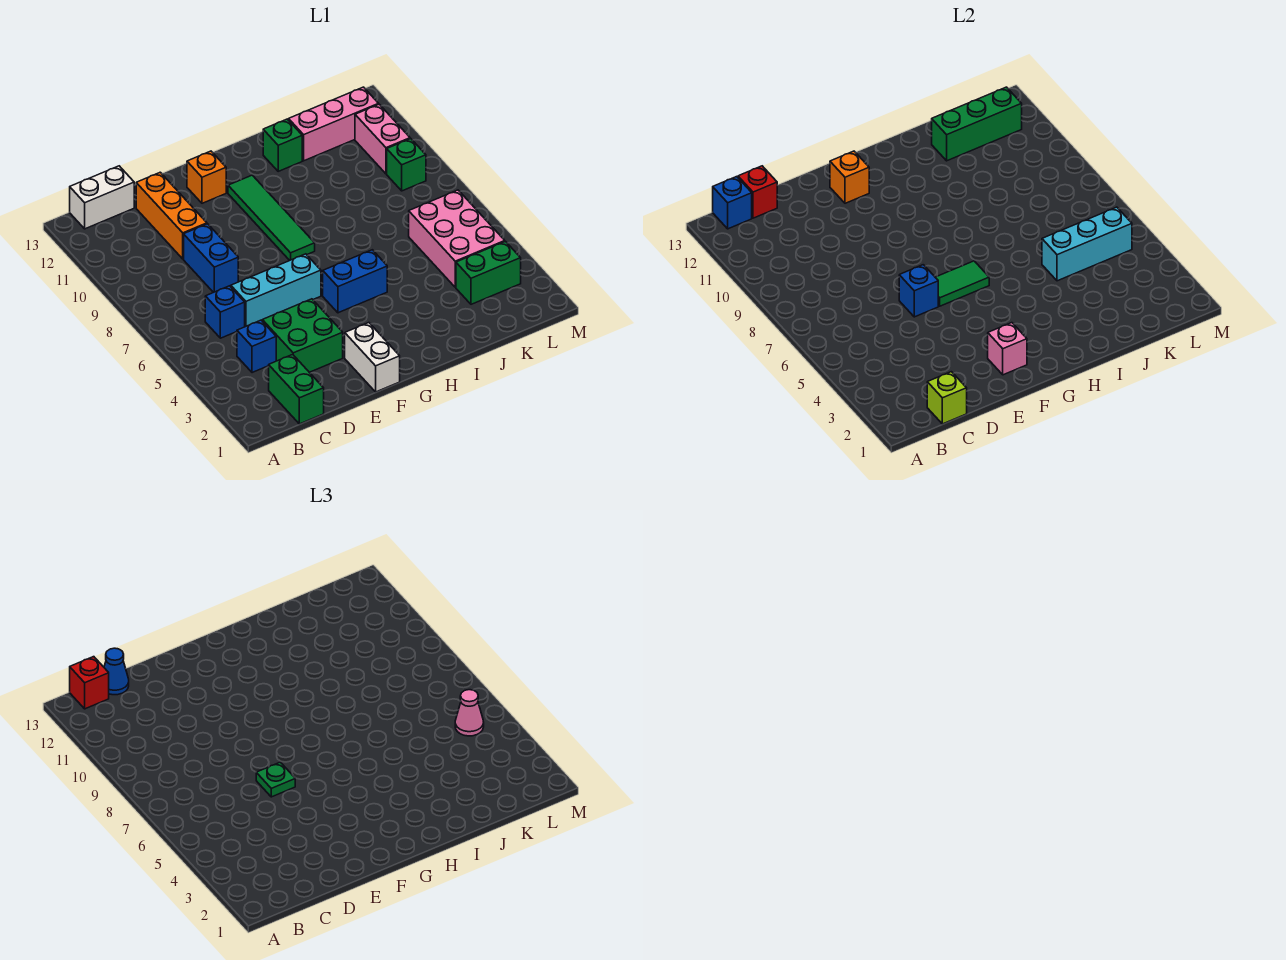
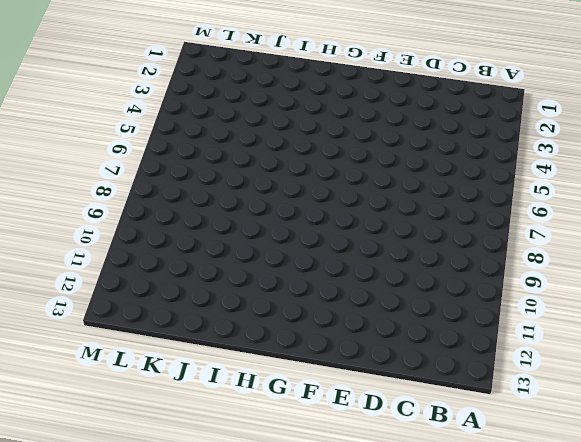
none -> white brick B13:C13 level 1
none -> green brick C1:C2 level 1
none -> blue brick C4 level 1
none -> blue brick C6 level 1

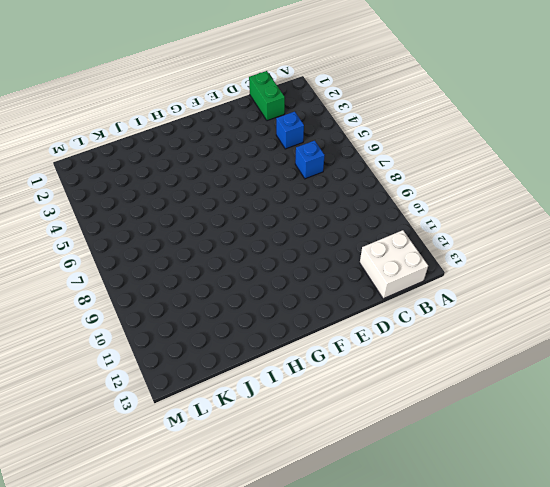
white brick B12:C13 level 1 -> white brick B13:C13 level 1
none -> green brick D3:E4 level 1
none -> cyan brick D6:F6 level 1
none -> blue brick D8:D9 level 1
none -> orange brick D10:D12 level 1

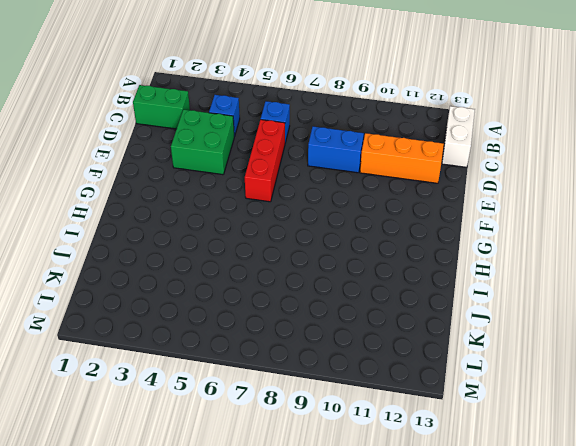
red brick D6:F6 level 1 -> cyan brick D6:F6 level 1
none -> white brick F1:F2 level 1
none -> orange brick F12 level 1
none -> blue brick G5:H5 level 1
none -> green tile G8:G11 level 1

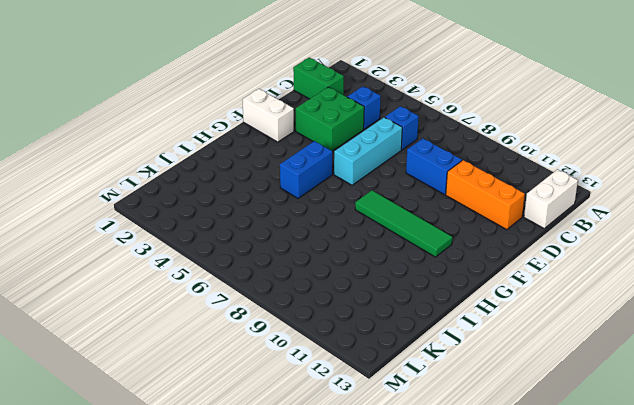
none -> orange brick F12 level 1
none -> green brick I12 level 1
none -> pink brick J12:L12 level 1
none -> green brick K3:L3 level 1

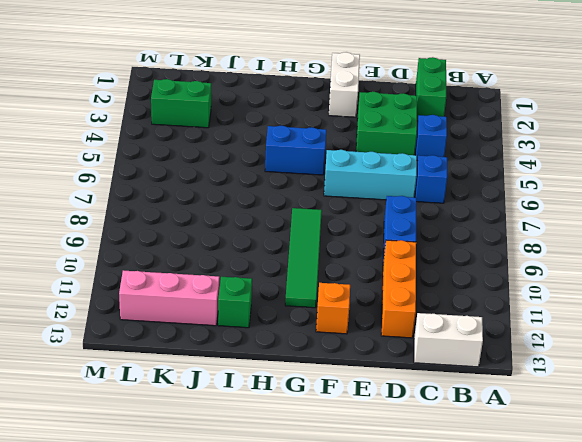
none -> pink brick K4:L6 level 1
none -> green brick L9 level 1
none -> pink brick L10:L11 level 1
none -> blue brick B13 level 2

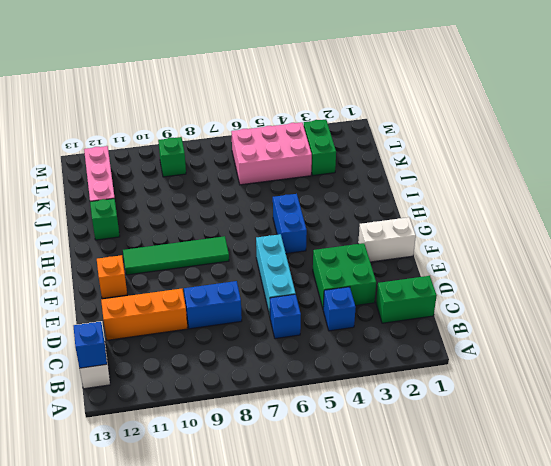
none -> pink brick L10:L11 level 1
none -> lime brick C1 level 2
none -> red brick C13 level 2
none -> blue brick E6 level 2

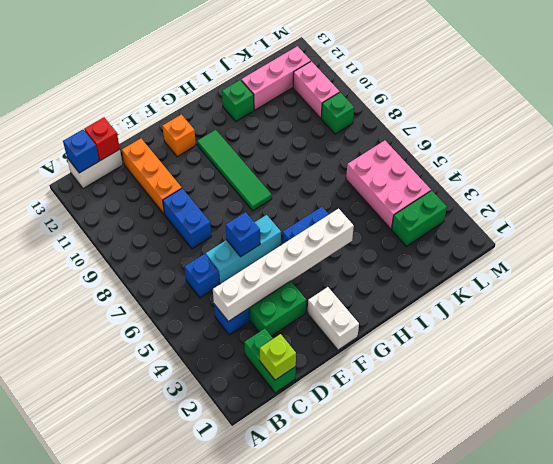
white brick C4:H4 level 2 -> none
none -> pink brick F2 level 2
none -> green tile F6:G6 level 2
none -> orange brick F12 level 2
none -> cyan brick J5:L5 level 2

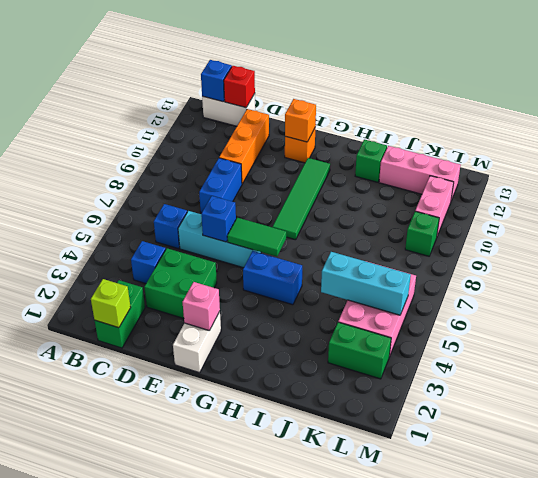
none -> green brick J12:L12 level 2
none -> red brick B13 level 3
none -> blue cone C13 level 3
none -> green plate E6 level 3

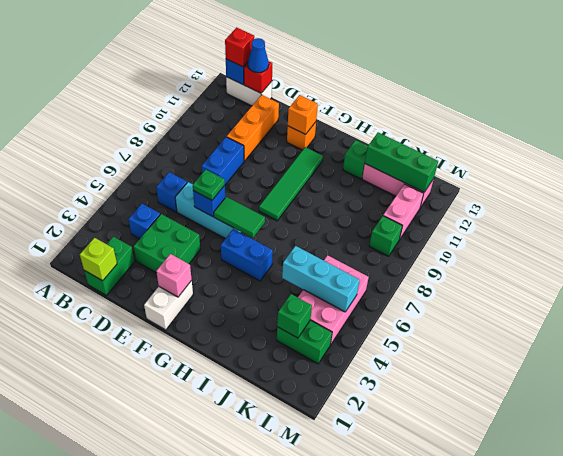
green brick K3 level 2 -> none
none -> pink cone L5 level 3

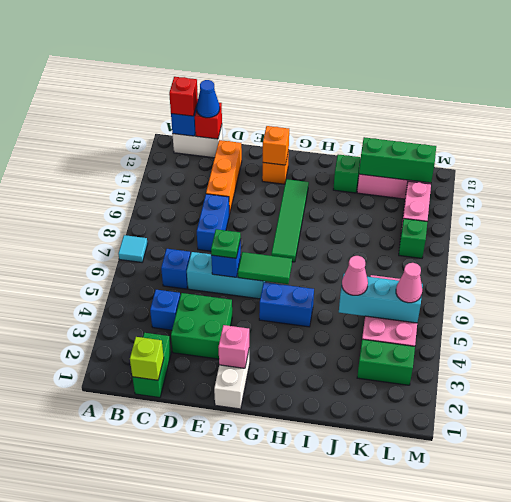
cyan tile A7 level 1 -> none
pink cone J5 level 3 -> none

